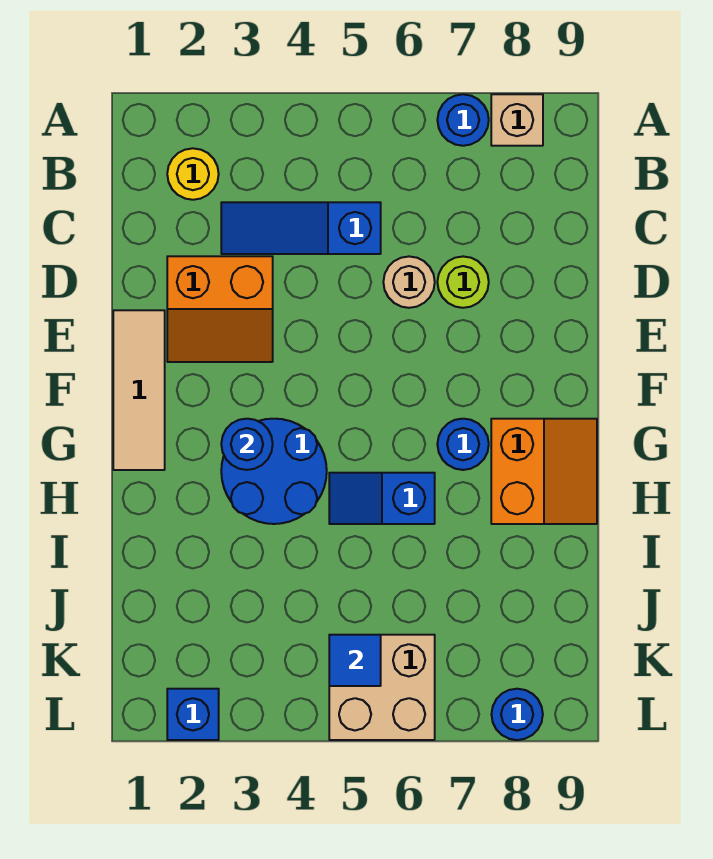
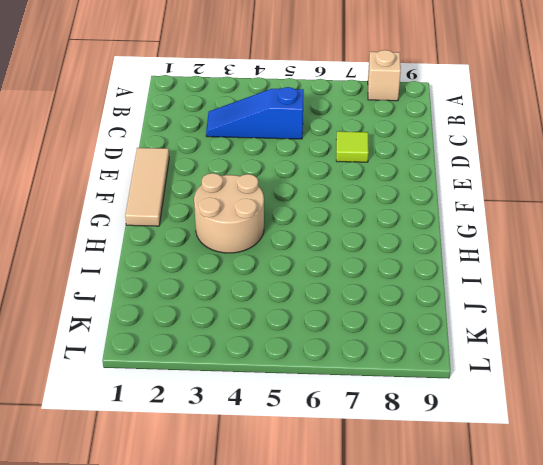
lime tile D7 level 1 -> lime round brick D7 level 1
tan round brick G3:H4 level 1 -> blue round brick G3:H4 level 1
none -> blue round brick A7 level 1
none -> yellow round brick B2 level 1
none -> orange slope D2:E3 level 1 top D

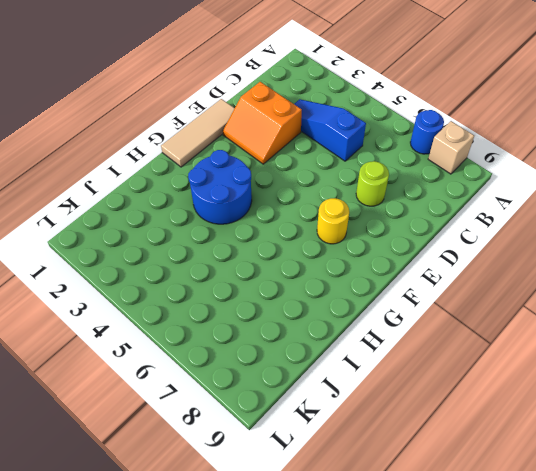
yellow round brick F7 level 1 -> yellow round brick B2 level 1
none -> tan round brick D6 level 1
none -> blue round brick G7 level 1
none -> orange slope G8:H9 level 1 top 8

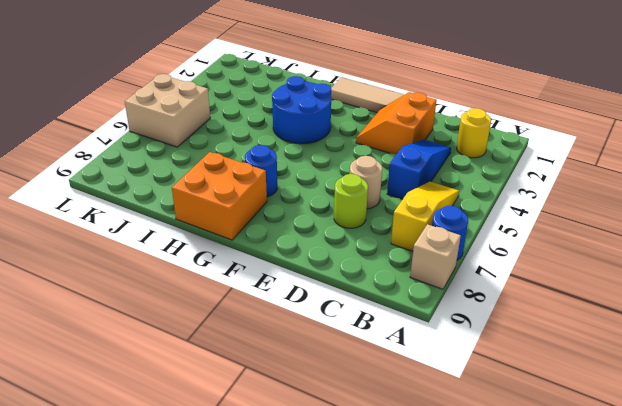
yellow slope B5:B7 level 1 top 7 -> none
orange brick G8:H9 level 1 -> orange slope G8:H9 level 1 top 8
none -> blue slope H5:H6 level 1 top 6
none -> blue brick L2 level 1
none -> blue round brick L8 level 1

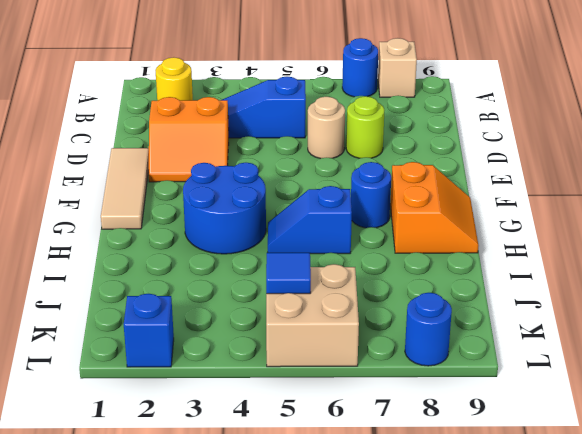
none -> blue round brick G3 level 2

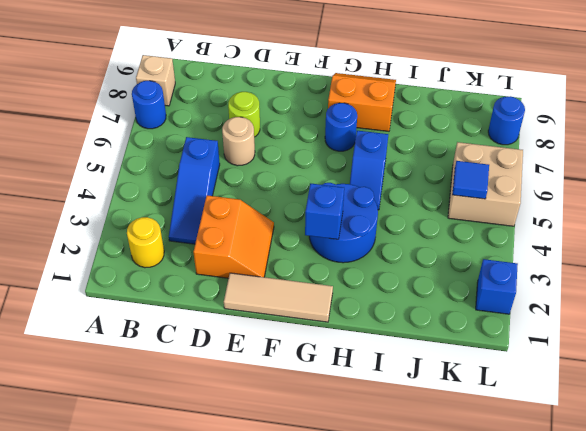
blue brick G3 level 2 -> blue round brick G3 level 2

